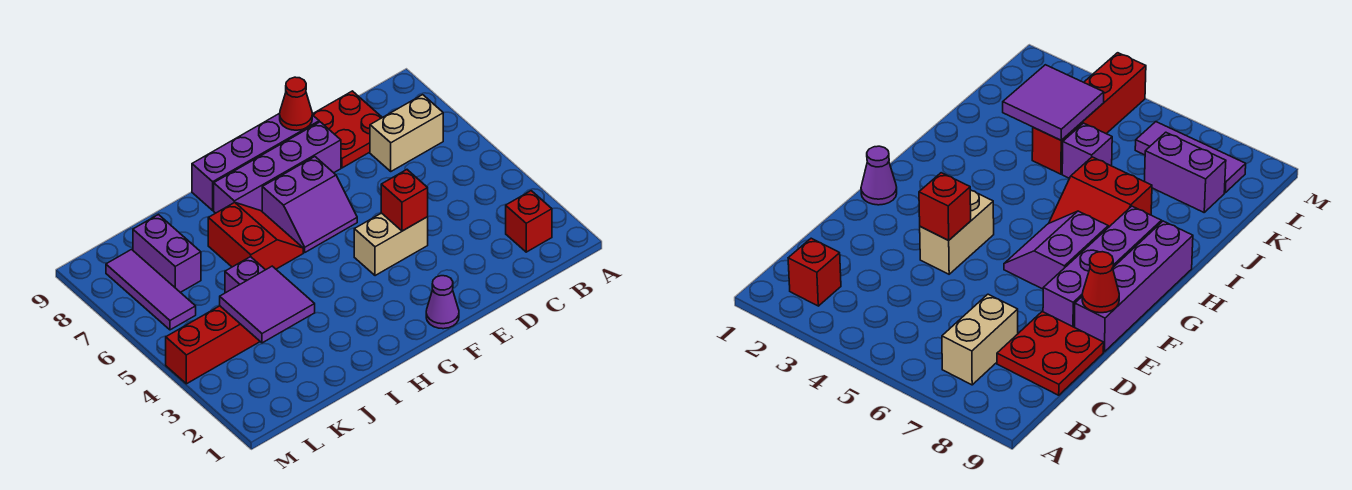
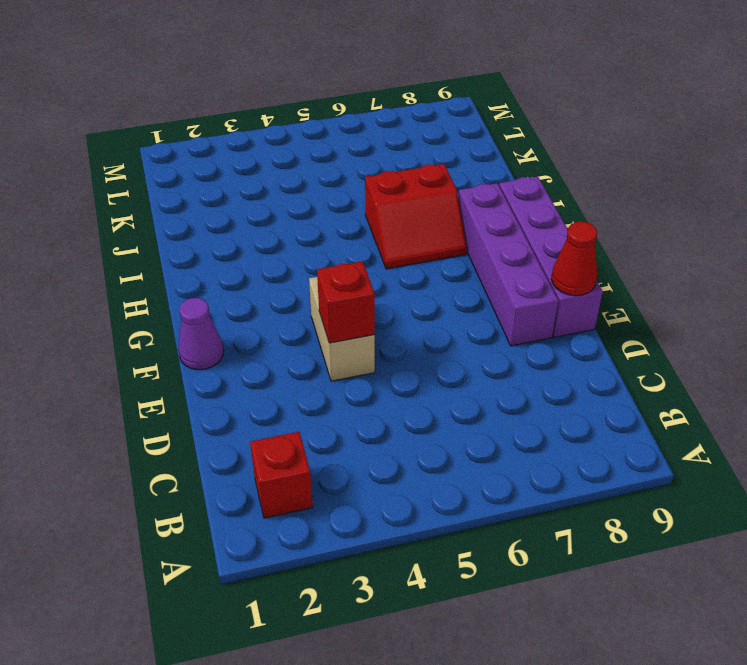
none -> tan brick B7:C7 level 1
none -> red plate C8:D9 level 1
none -> purple slope F6:G7 level 1 top 7

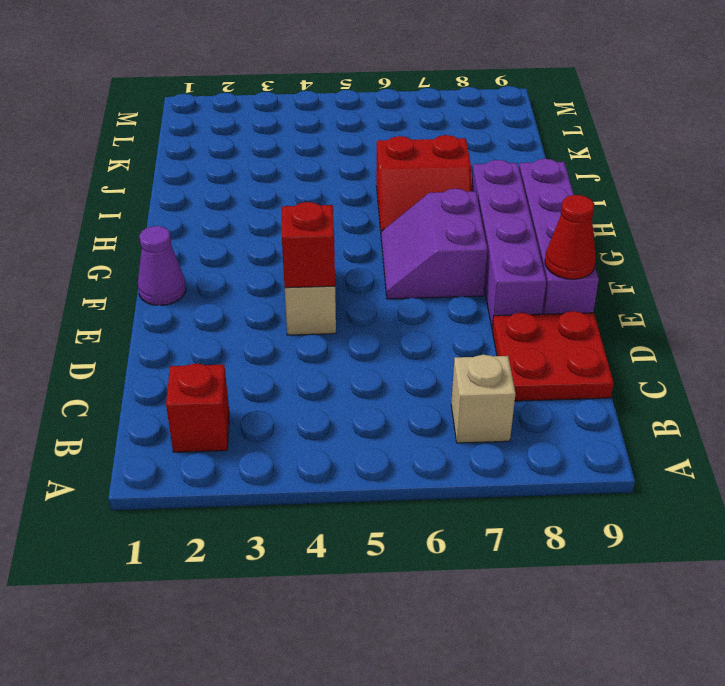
tan brick B7 level 1 -> tan brick B7:C7 level 1
none -> red brick J4:M4 level 1
none -> purple brick J5 level 1
none -> purple brick K7:K8 level 1

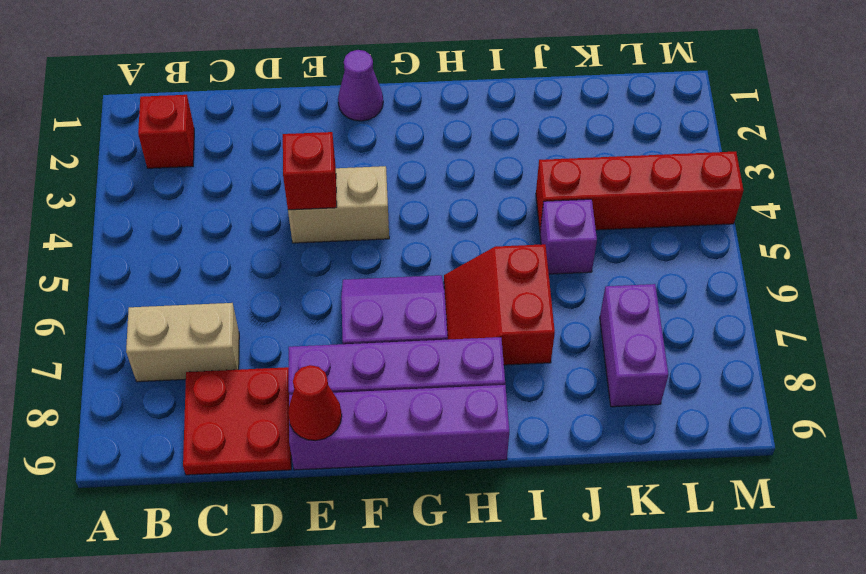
none -> purple tile L6:L8 level 1
none -> purple tile J3:K4 level 2

